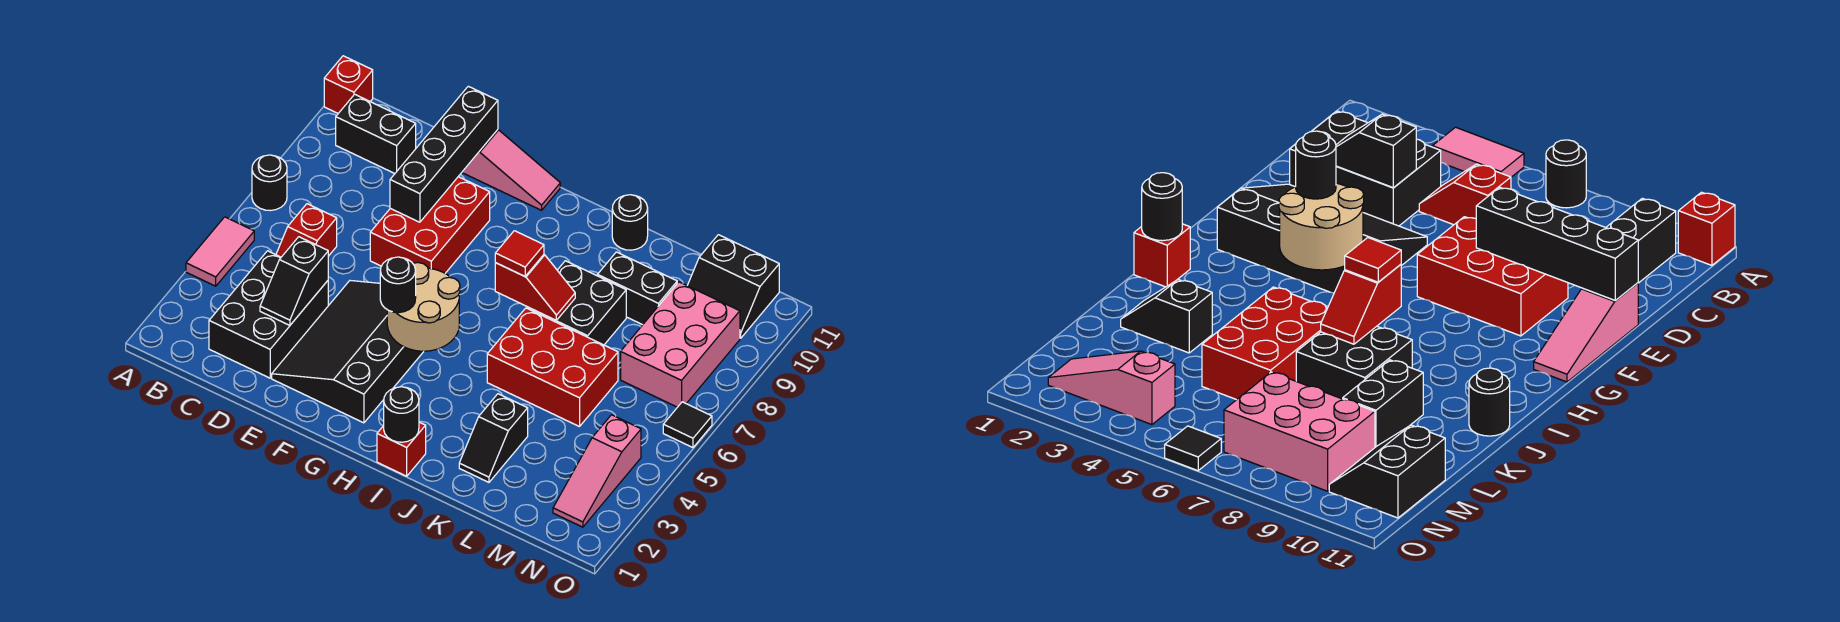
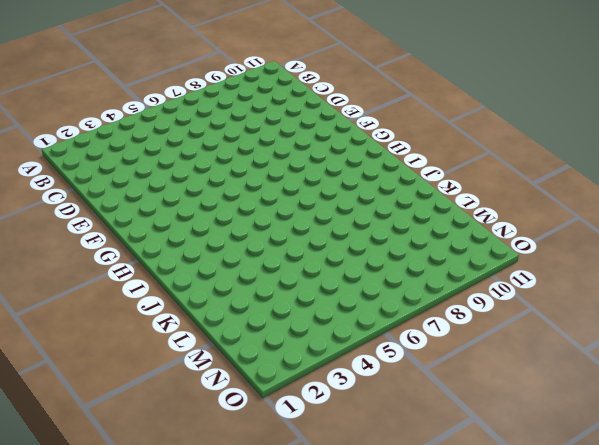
none -> pink tile A4:A5 level 1
none -> black round brick A7 level 1
none -> red brick A11 level 1

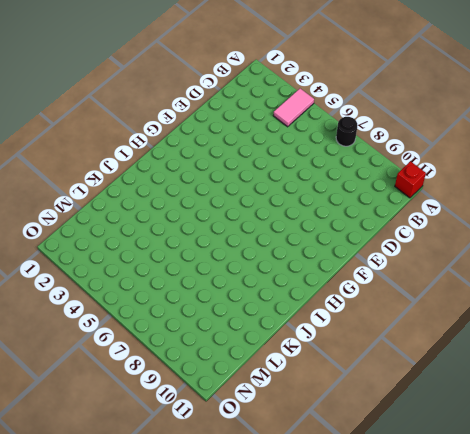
pink tile A4:B4 level 1 -> pink tile A4:A5 level 1
none -> black brick B10:C10 level 1
none -> black brick C2:D4 level 1
none -> red slope C5:C6 level 1 top 6

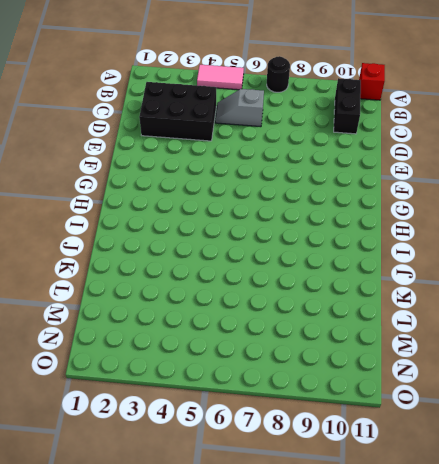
grey slope C5:C6 level 1 top 6 -> red slope C5:C6 level 1 top 6
none -> black slope E2:G5 level 1 top G
none -> red brick E7:F9 level 1
none -> pink slope E11:G11 level 1 top E

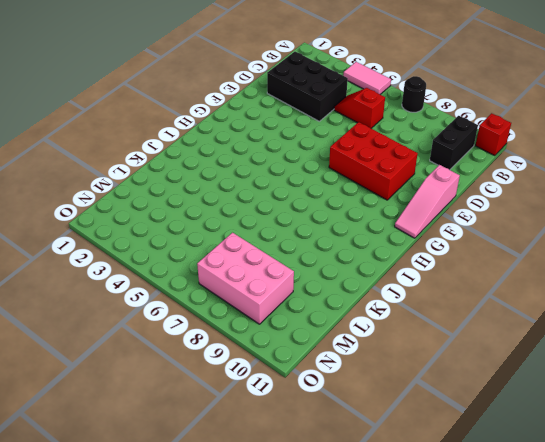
none -> black slope E2:G5 level 1 top G
none -> red brick I1 level 1
none -> red brick J5:L6 level 1

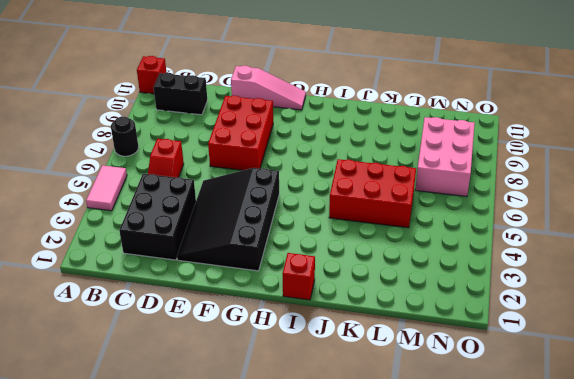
none -> black brick J7:K8 level 1
none -> black round brick J11 level 1
none -> black slope K2:K3 level 1 top 3

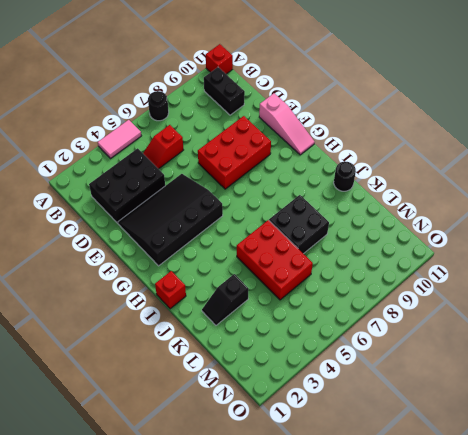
none -> black brick K9:L9 level 1
none -> pink brick M7:N9 level 1
none -> black slope M10:N11 level 1 top 11

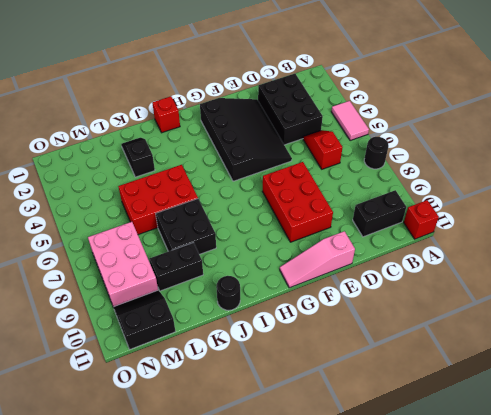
none -> pink slope N2:N4 level 1 top 4
none -> black tile O6 level 1
none -> black slope D3:D4 level 2 top 4

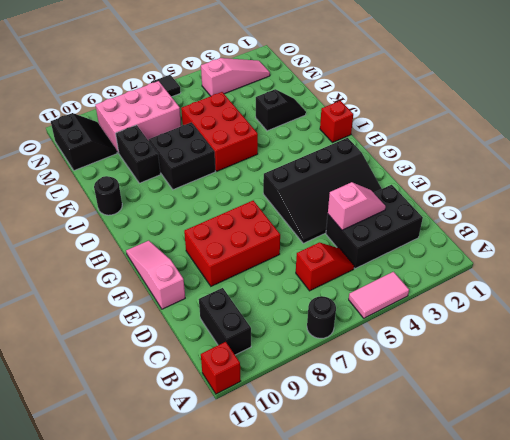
pink slope D3:D4 level 2 top 4 -> black slope D3:D4 level 2 top 4
none -> black brick E8:E11 level 2
none -> tan round brick G4:H5 level 2
none -> black round brick I1 level 2

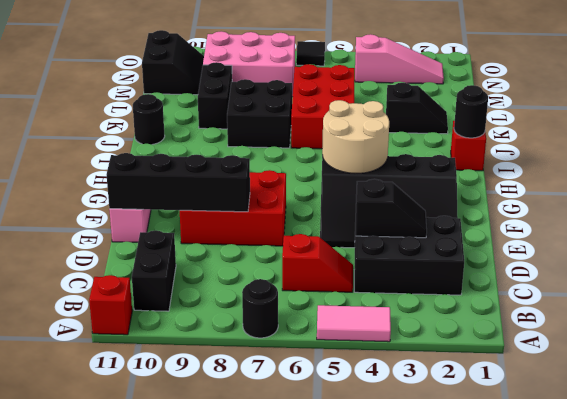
none -> red slope I7:J7 level 2 top I
none -> black round brick G4 level 3
none -> red tile I7 level 3

